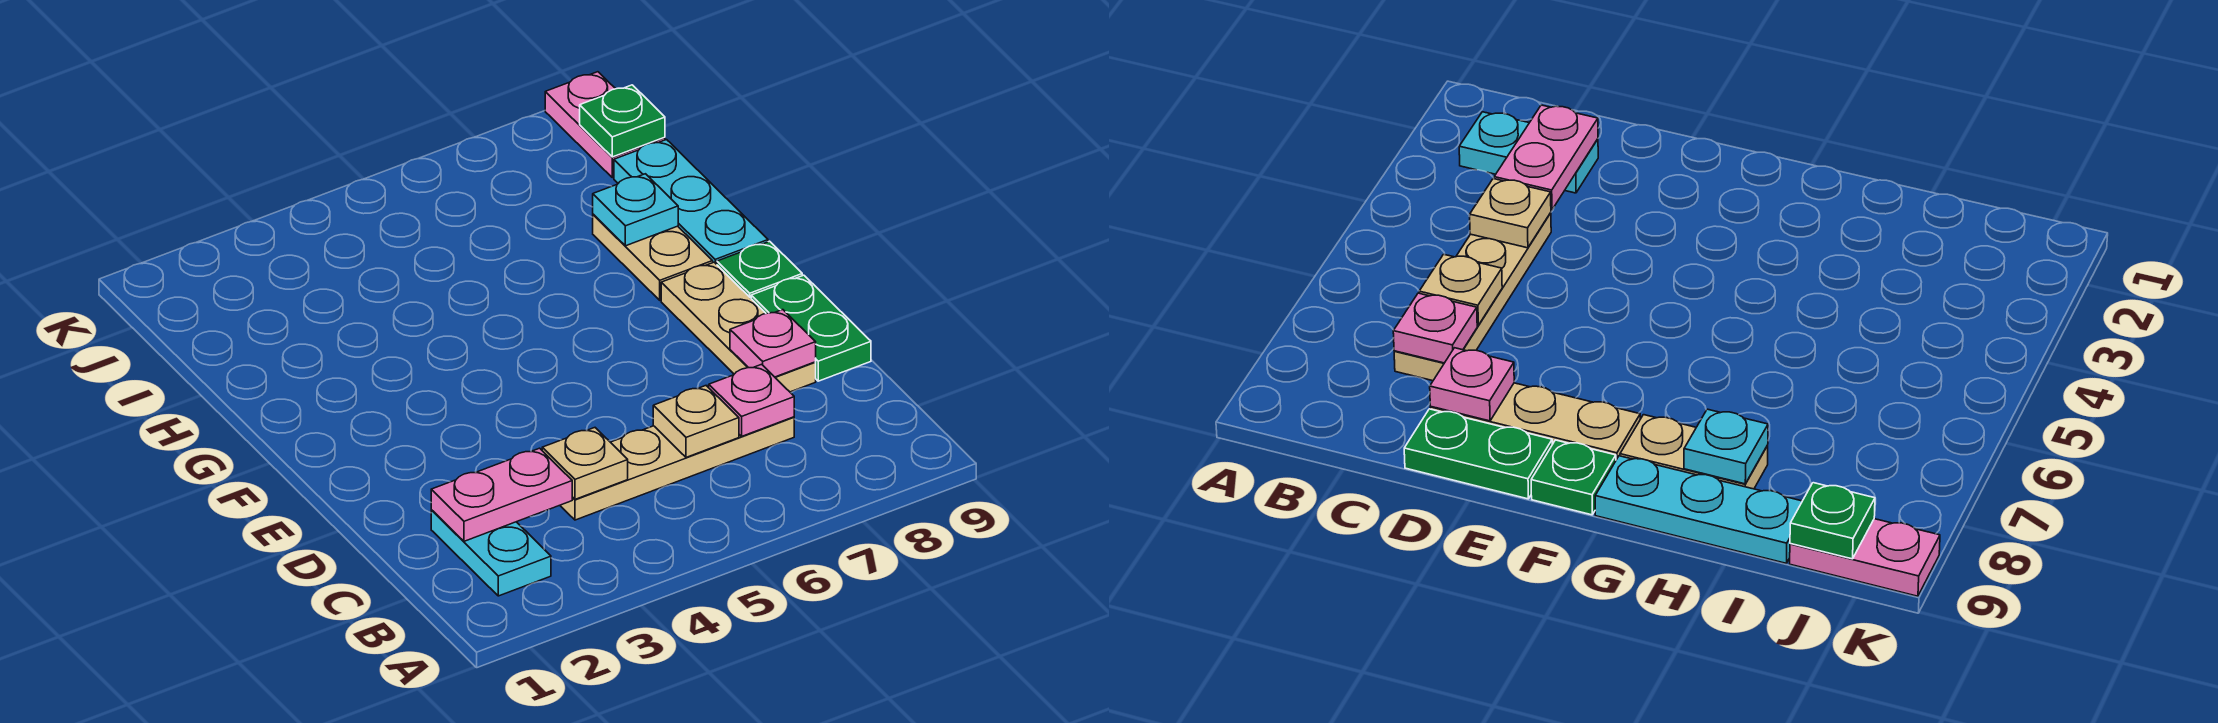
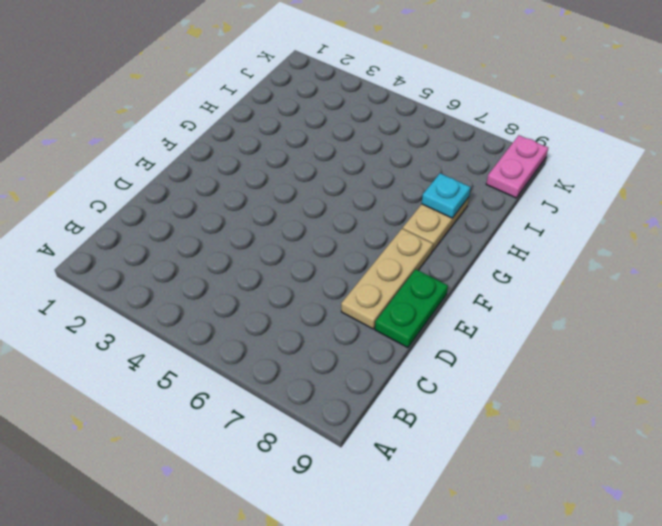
none -> cyan plate B2:C2 level 1
none -> tan plate C4:C7 level 1
none -> green plate F9 level 1

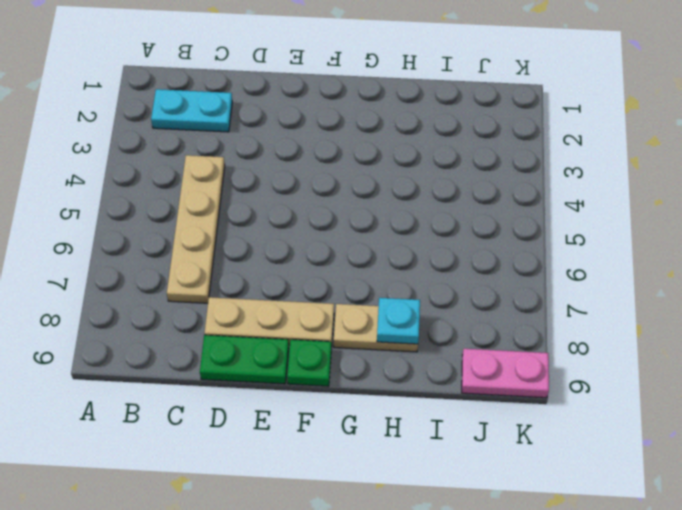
none -> cyan plate G9:I9 level 1
none -> pink plate C2:C3 level 2
none -> tan plate C4 level 2

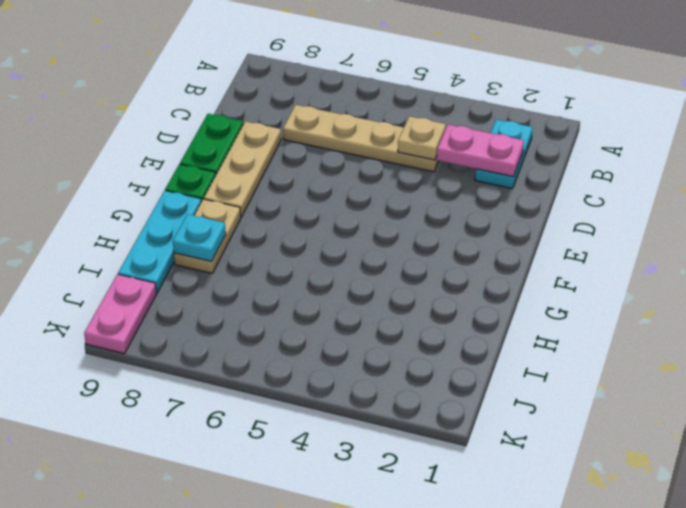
none -> tan plate C6 level 2
none -> pink plate C7 level 2
none -> pink plate D8 level 2

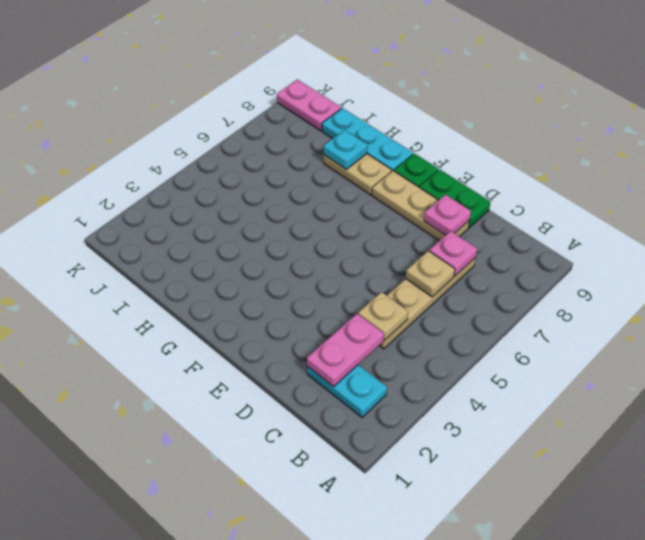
none -> green plate J9 level 2

